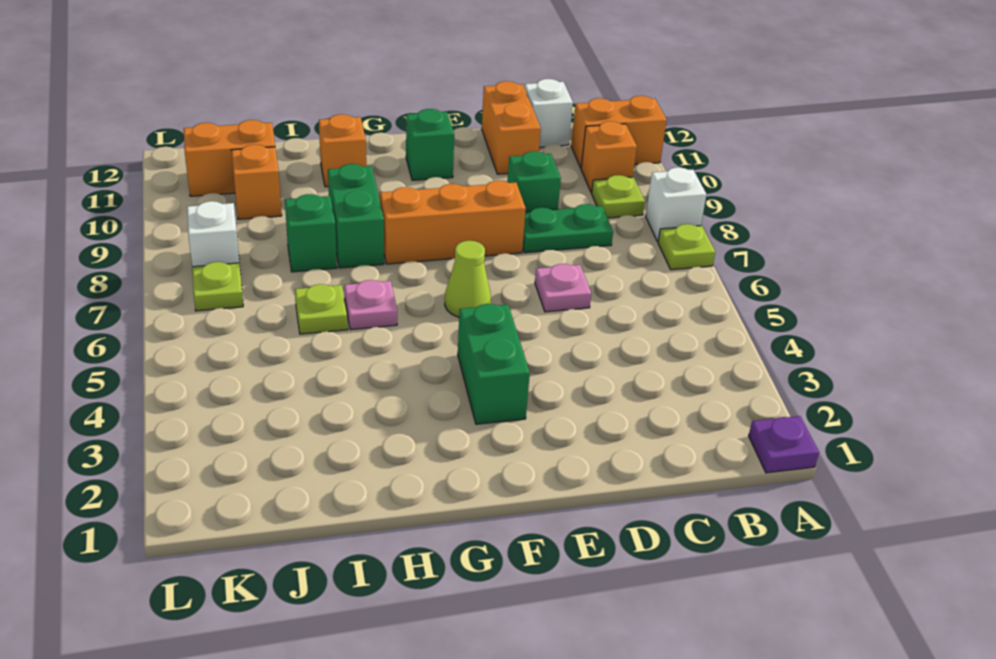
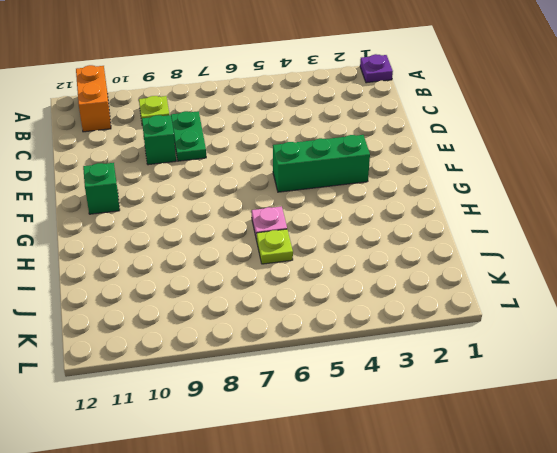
green brick F3:F5 level 1 -> green brick F3:F4 level 1
none -> lime plate A7 level 1
none -> white brick A8 level 1
none -> orange brick B10 level 1

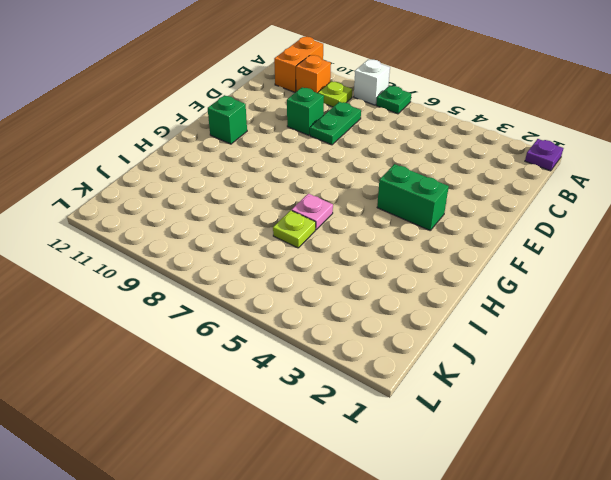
green plate A7 level 1 -> lime plate A7 level 1
none -> white brick C12 level 1
none -> pink plate D6 level 1
none -> orange brick D11:D12 level 1

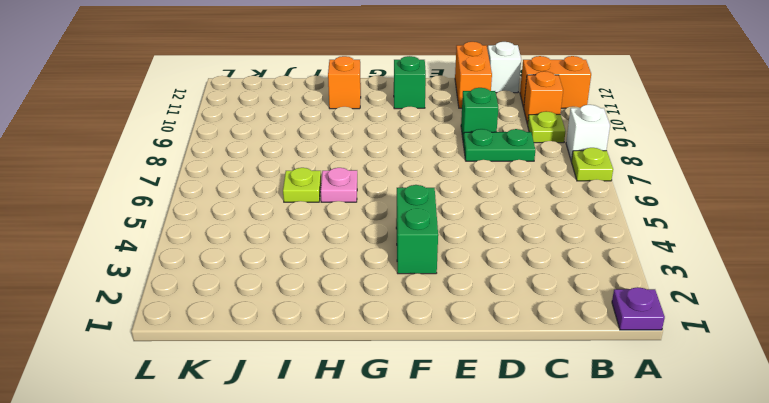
none -> pink plate D6 level 1
none -> orange brick E8:G8 level 1
none -> lime cone F6 level 1

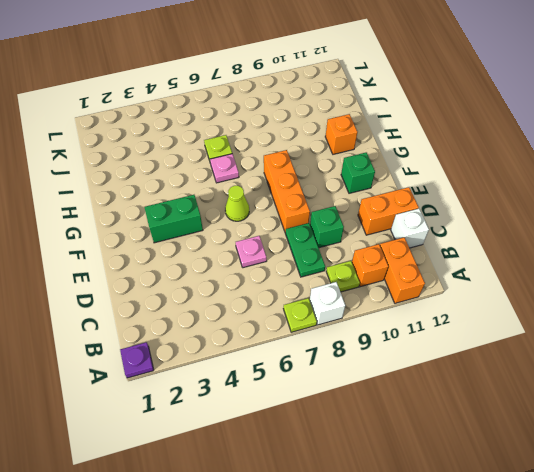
none -> green brick H8:H9 level 1
none -> green brick I8 level 1
none -> orange brick J10 level 1

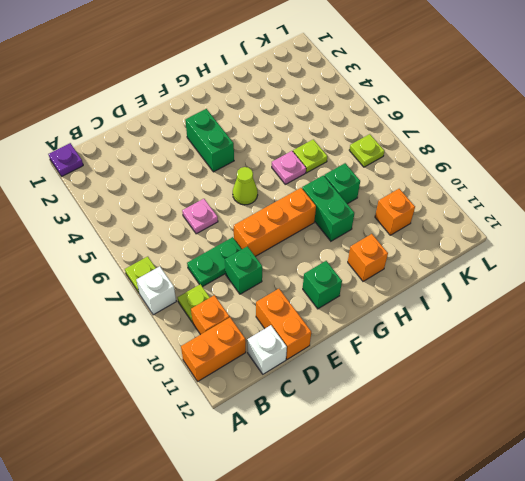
none -> orange brick J11:K11 level 1
none -> white brick K8 level 1

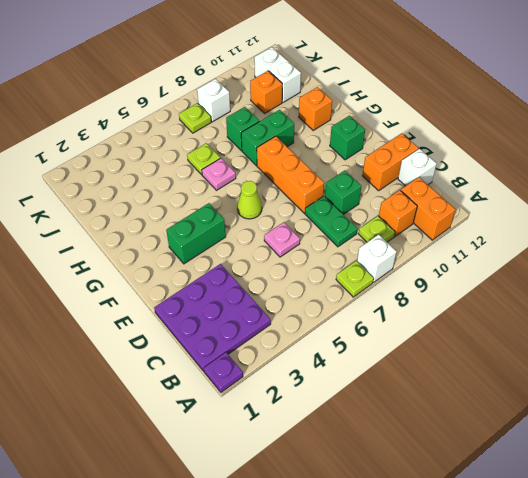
purple plate B1:D3 level 1 -> none
white brick J11:K11 level 1 -> orange brick J11:K11 level 1

